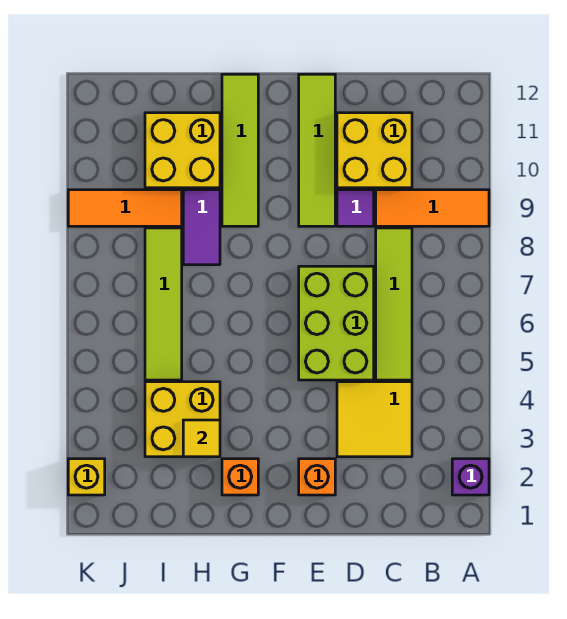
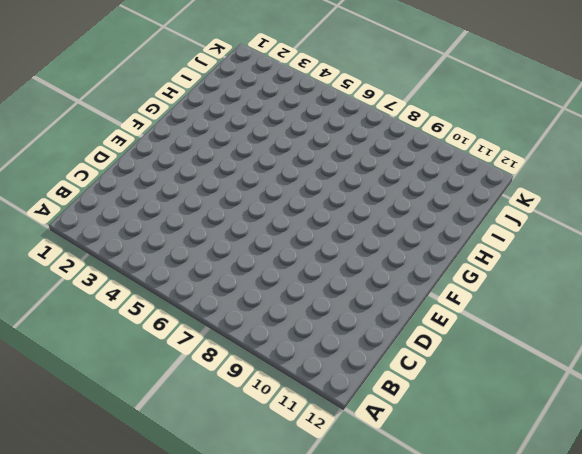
none -> purple brick A2 level 1
none -> orange tile A9:C9 level 1
none -> yellow tile C3:D4 level 1

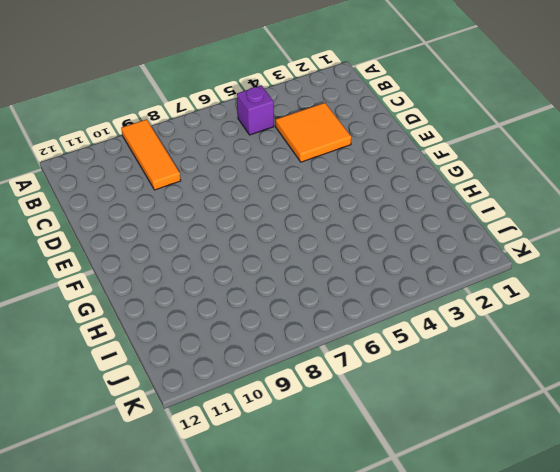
purple brick B5 level 1 -> purple brick A2 level 1
orange tile C3:D4 level 1 -> yellow tile C3:D4 level 1
none -> lime tile C5:C8 level 1
none -> yellow brick C10:D11 level 1
none -> lime brick D5:E7 level 1

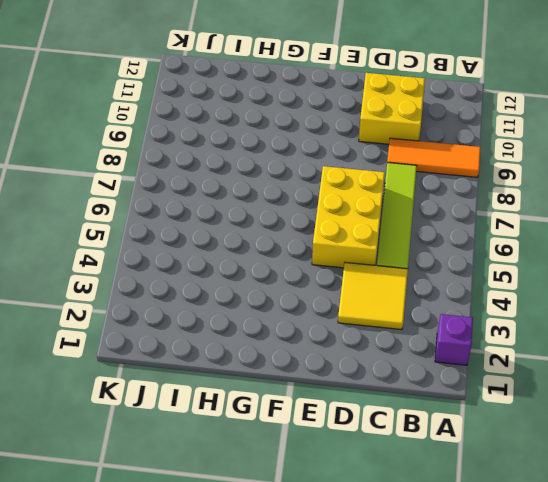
yellow brick D5:E7 level 1 -> lime brick D5:E7 level 1
none -> purple tile D9 level 1
none -> orange brick E2 level 1
none -> lime tile E9:E12 level 1

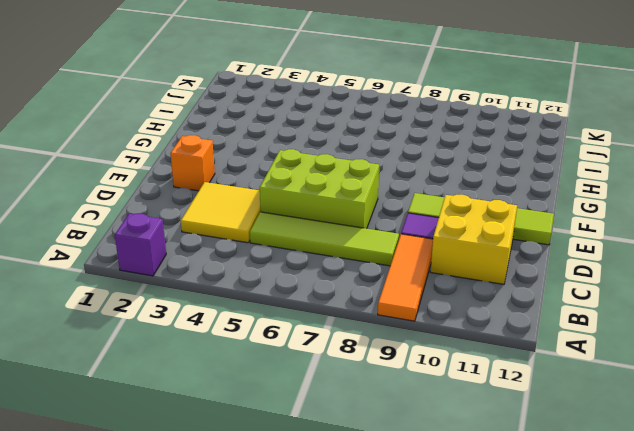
none -> orange brick G2 level 1
none -> lime tile G9:G12 level 1
none -> yellow brick H3:I4 level 1

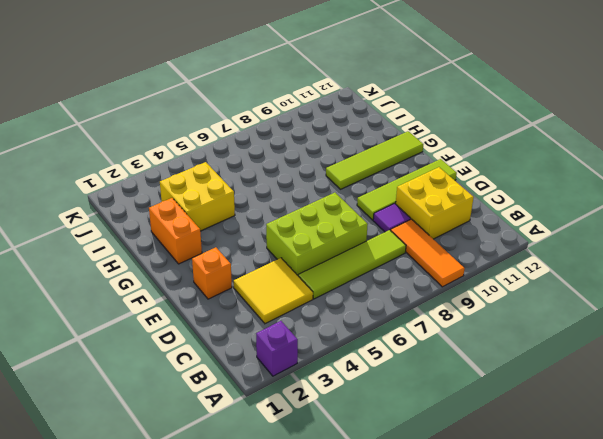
orange brick G2:H2 level 1 -> orange brick G2 level 1
none -> purple tile H8:H9 level 1
none -> yellow brick H10:I11 level 1
none -> lime tile I5:I8 level 1

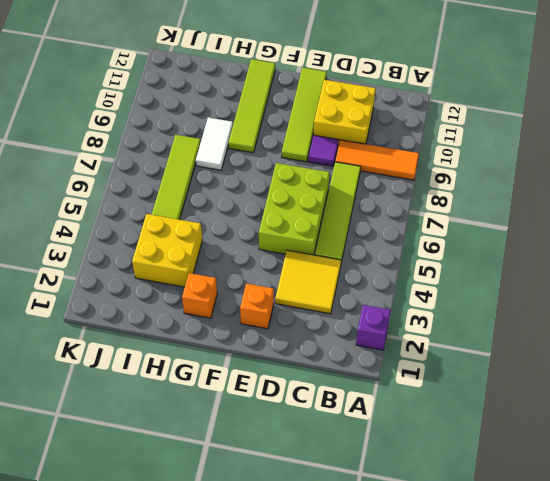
white tile H8:H9 level 1 -> purple tile H8:H9 level 1
none -> yellow brick H10:I11 level 1
none -> orange tile I9:K9 level 1
none -> yellow brick K2 level 1

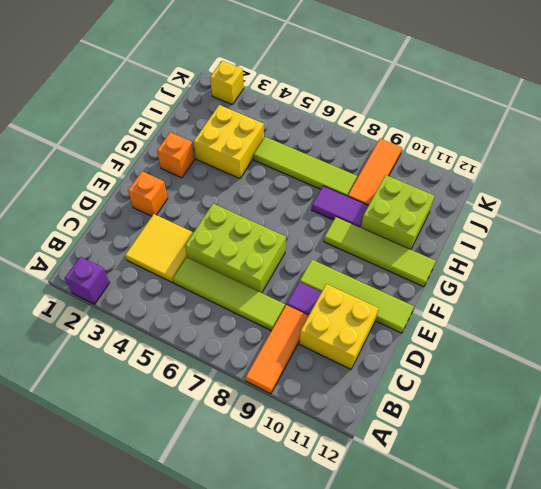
lime brick H10:I11 level 1 -> yellow brick H10:I11 level 1
none -> yellow tile H3 level 2

